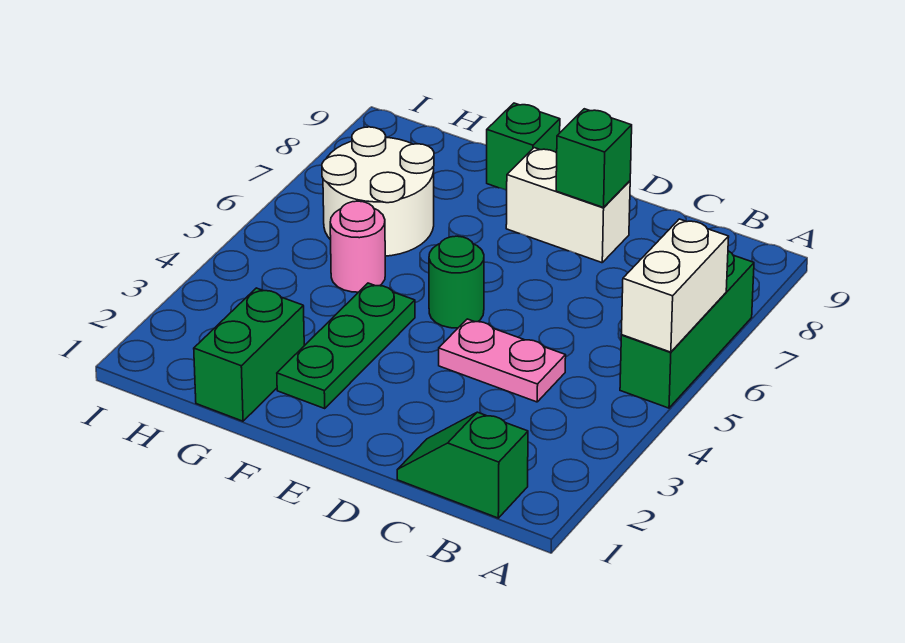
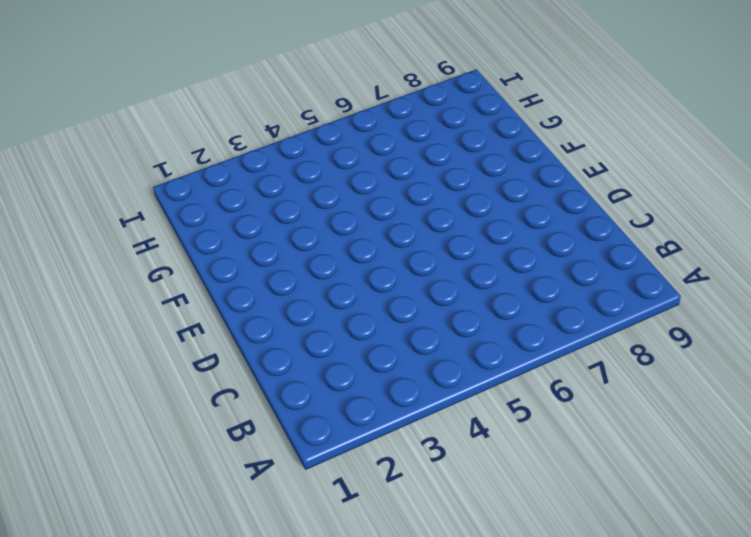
none -> green brick A5:A7 level 1
none -> green slope B1:C1 level 1 top B
none -> pink plate C4:D4 level 1

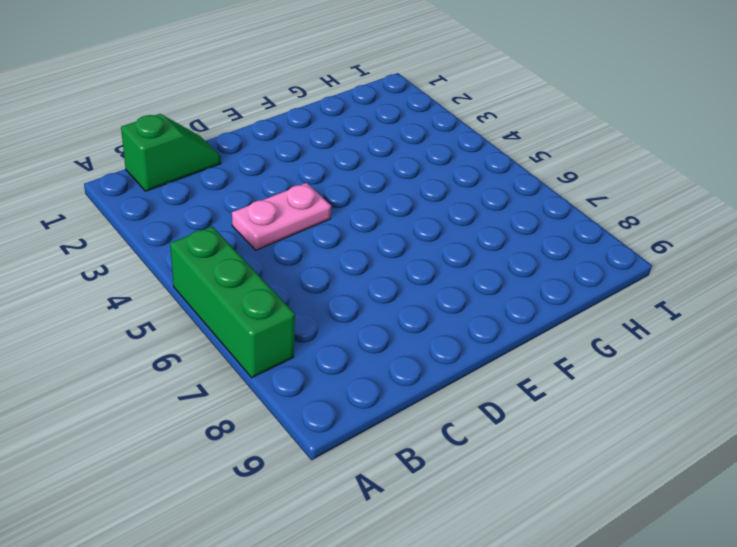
none -> white brick D8:E8 level 1
none -> green round brick E5 level 1
none -> green plate F2:F4 level 1

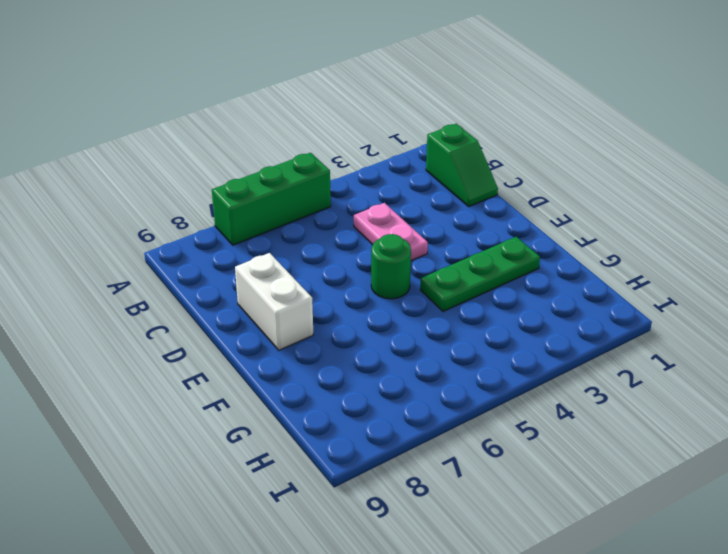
none -> green brick F9 level 1
none -> green brick G1:G2 level 1
none -> pink round brick G5 level 1

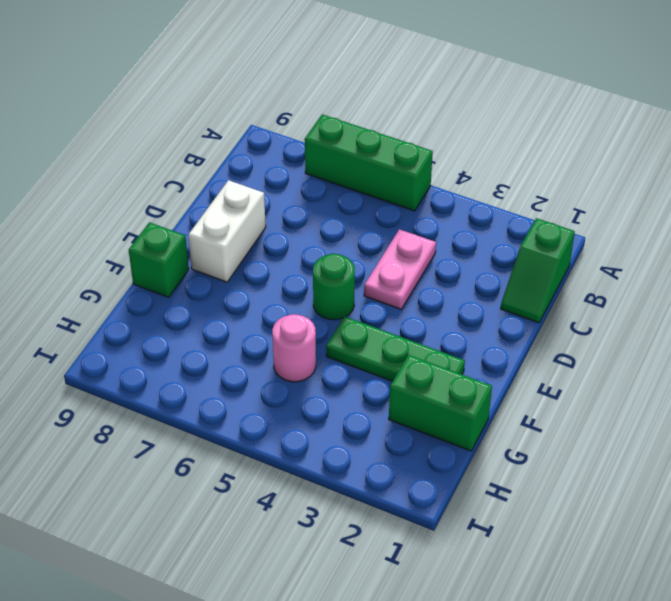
none -> white round brick G6:H7 level 1
none -> white brick A5:A6 level 2
none -> green brick D8 level 2

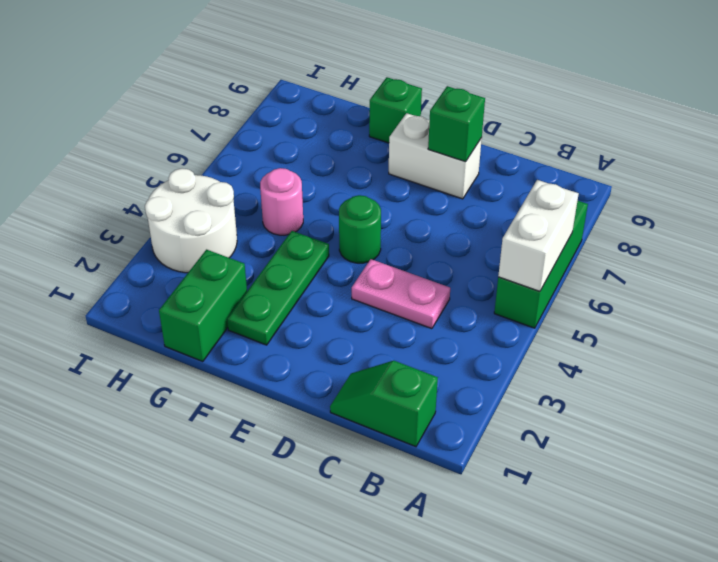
white round brick H3:I4 level 1 -> white round brick G6:H7 level 1

